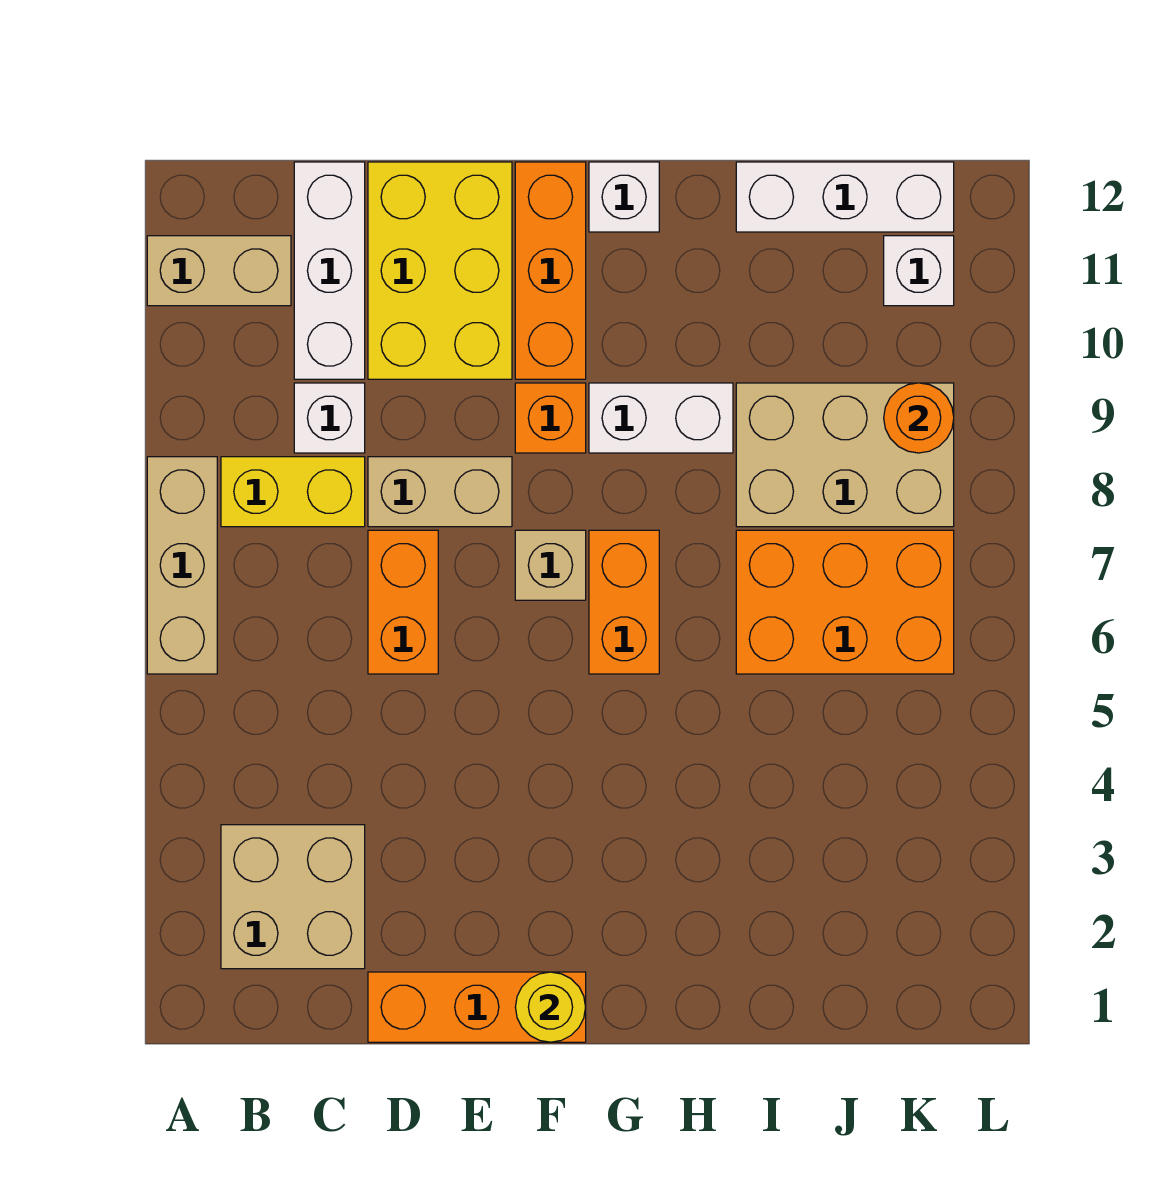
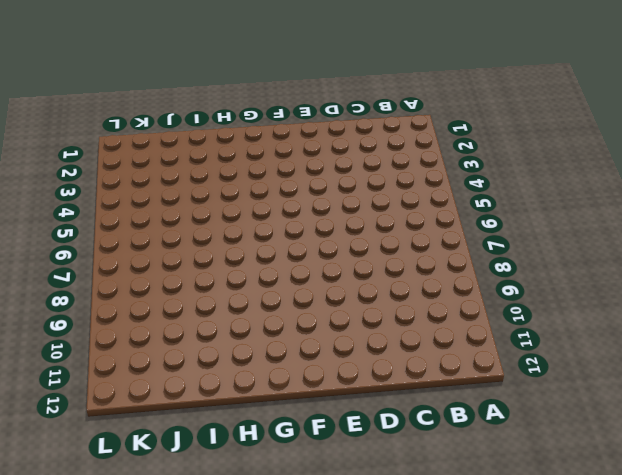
none -> tan brick A6:A8 level 1
none -> tan brick A11:B11 level 1
none -> tan brick B2:C3 level 1

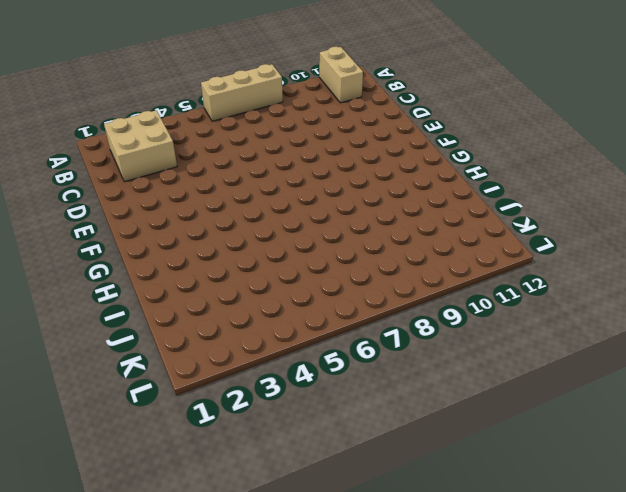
none -> yellow brick B8:C8 level 1
none -> white brick C9 level 1
none -> white brick C10:C12 level 1

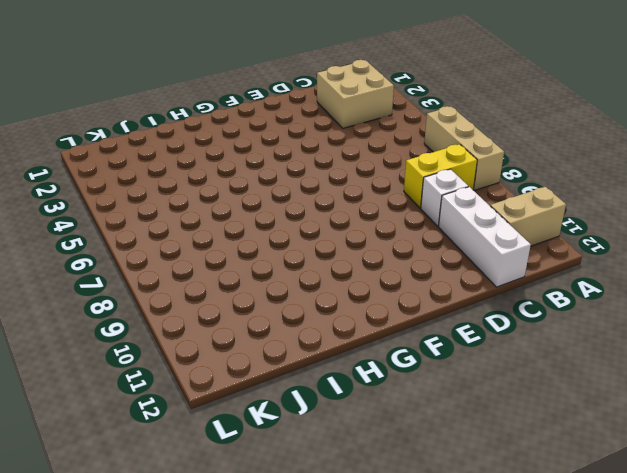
none -> orange brick D1:F1 level 1
none -> orange brick D6:D7 level 1
none -> tan brick D8:E8 level 1

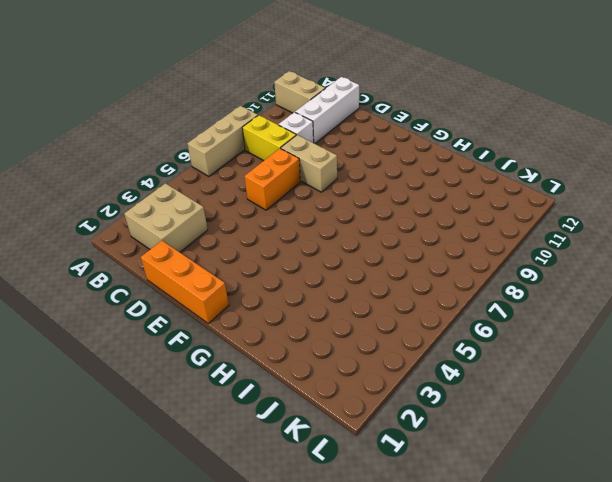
none -> yellow brick D10:E12 level 1
none -> tan brick F7 level 1
none -> orange brick F9 level 1

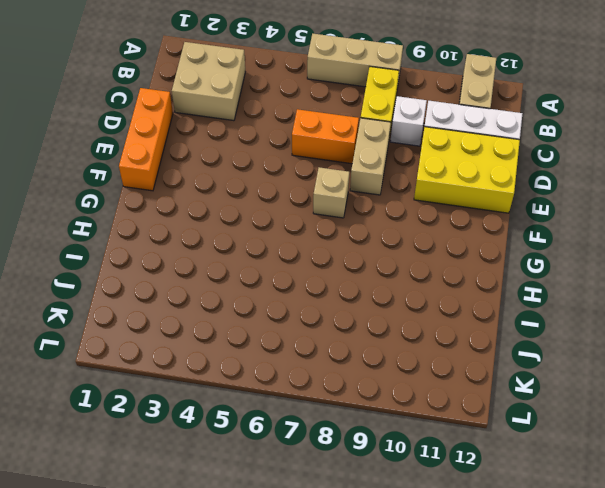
none -> orange brick F9 level 1
none -> orange brick F10:F12 level 1
none -> orange brick G6:G7 level 1

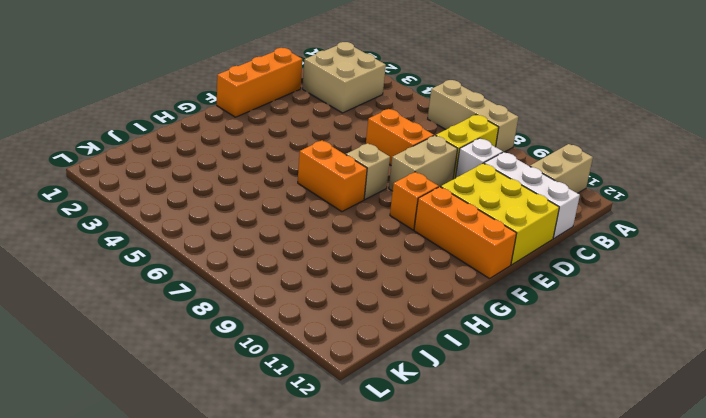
none -> white brick G9:H9 level 1
none -> white brick G12 level 1
none -> orange brick I6:K7 level 1

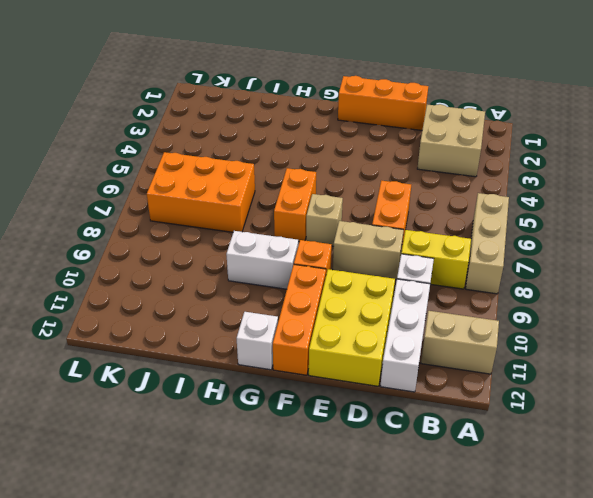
none -> tan brick I8:K9 level 1
none -> white brick I12:K12 level 1
none -> white brick K11 level 1

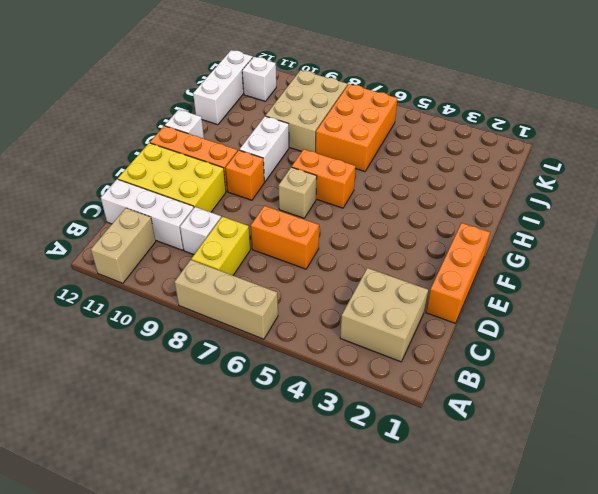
none -> tan brick D8:E8 level 1
none -> yellow round brick F1 level 2
none -> orange round brick K9 level 2

